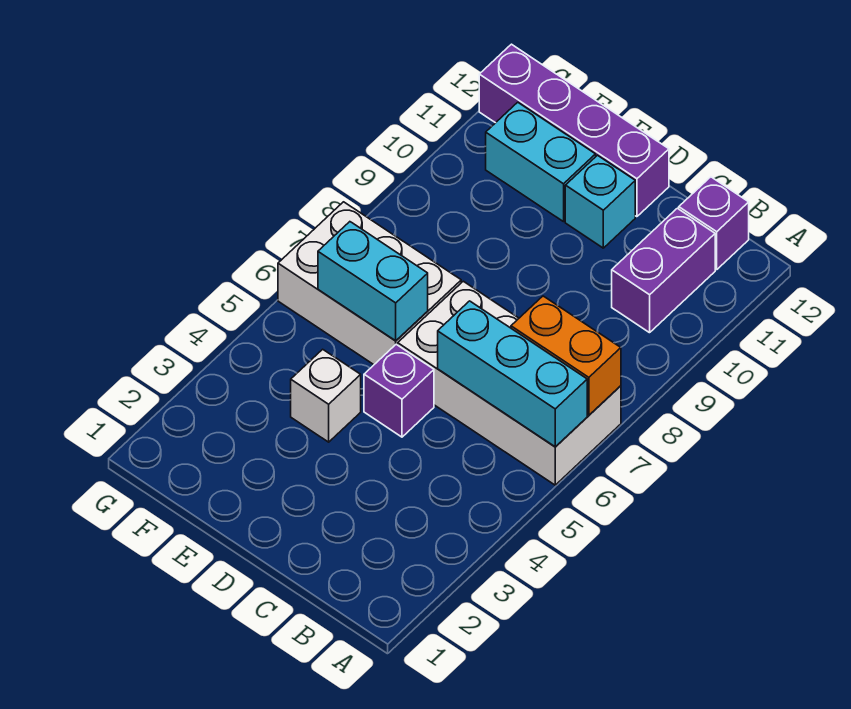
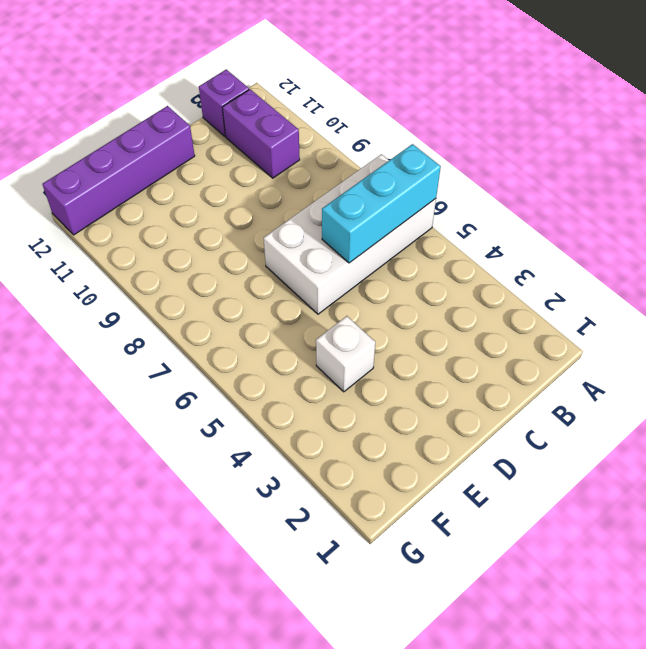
none -> purple brick D5 level 1
none -> cyan brick D11 level 1
none -> white brick E6:G7 level 1

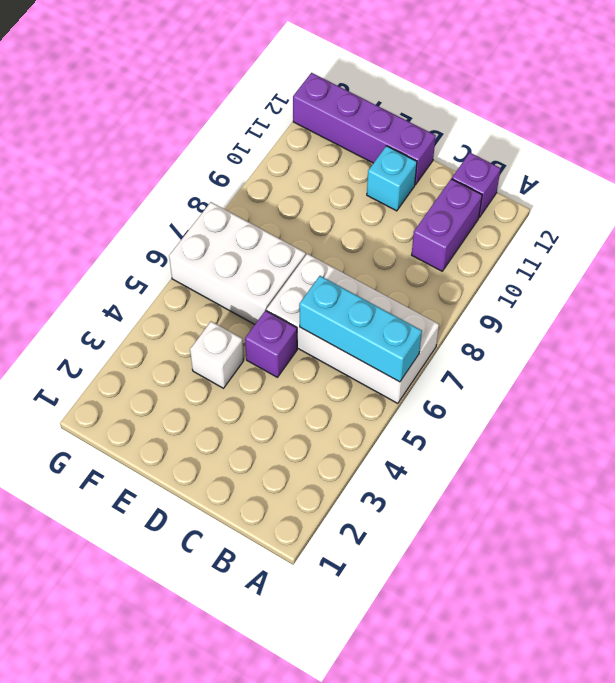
none -> cyan brick E11:F11 level 1
none -> orange brick A7:B7 level 2
none -> cyan brick E6:F6 level 2

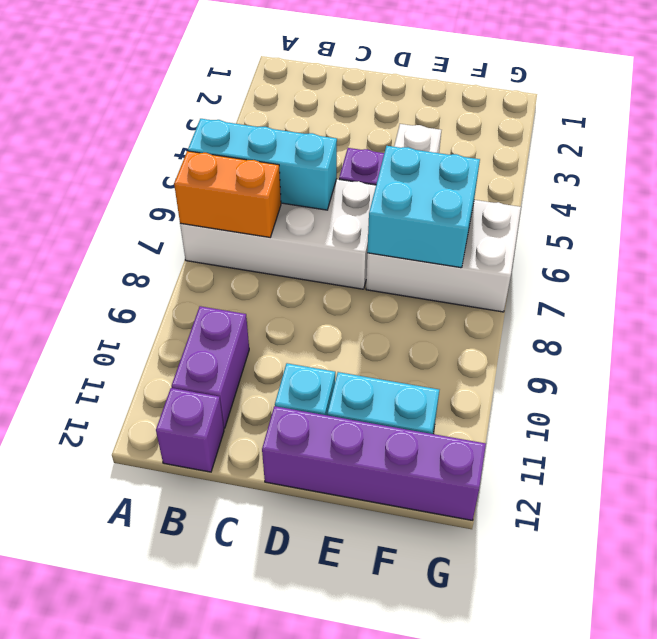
cyan brick E6:F7 level 2 -> cyan brick E6:F6 level 2

